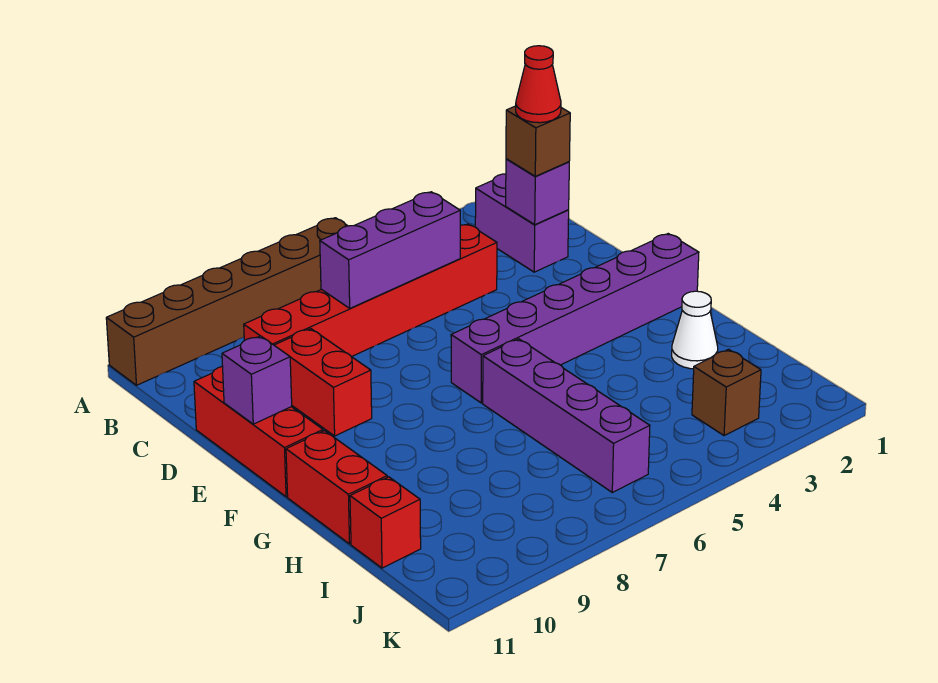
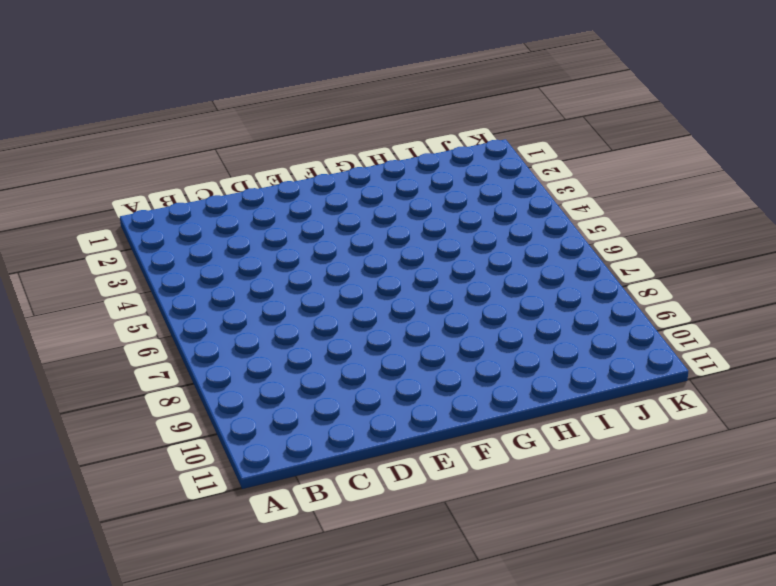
none -> brown brick A6:A11 level 1
none -> purple brick B2:C2 level 1
none -> red brick C4:C9 level 1

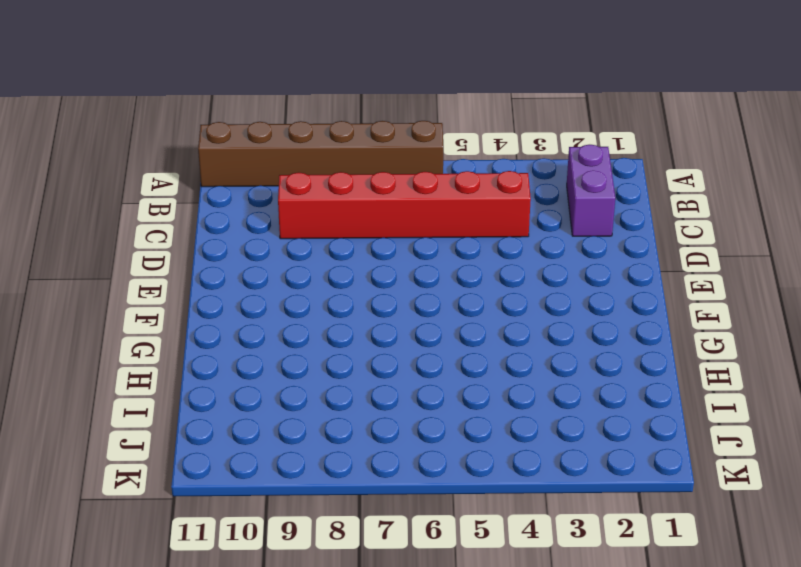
none -> red brick D9:E9 level 1
none -> red brick D11:F11 level 1
none -> purple brick F1:F6 level 1

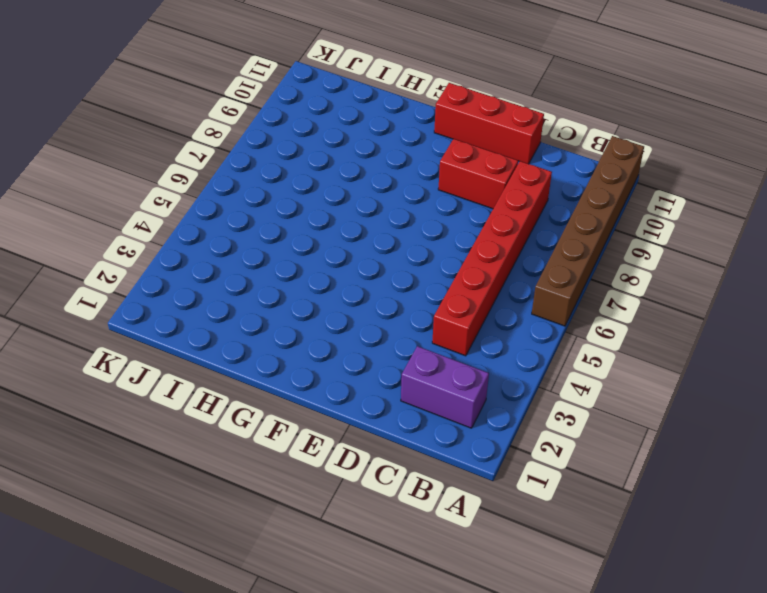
none -> purple brick F1:F6 level 1
none -> purple brick G6:J6 level 1
none -> red brick G11:H11 level 1

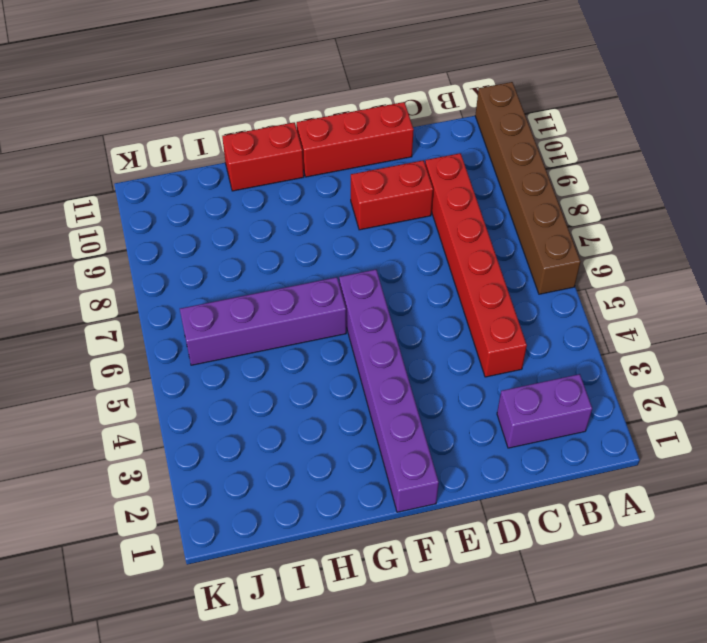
none -> white cone H2 level 1
none -> red brick I11 level 1
none -> brown brick J3 level 1

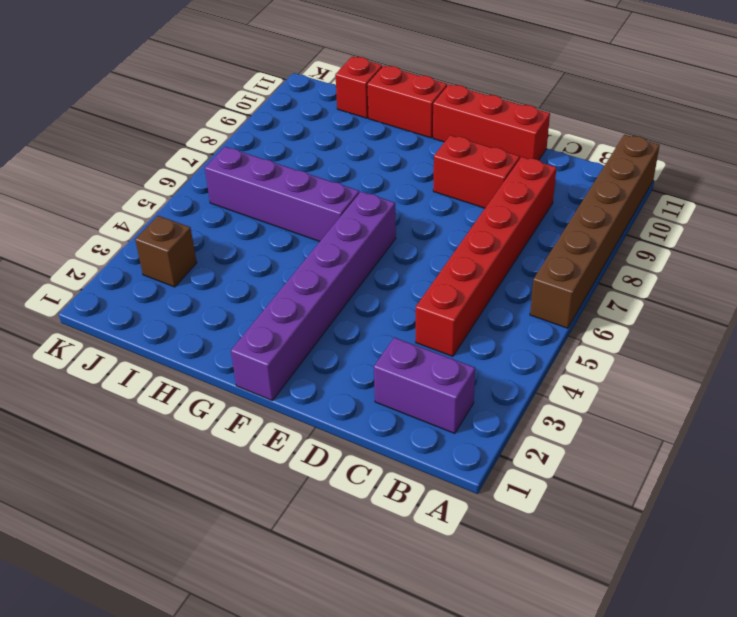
none -> white cone H2 level 1
none -> purple brick C2 level 2
none -> purple brick C5:C7 level 2

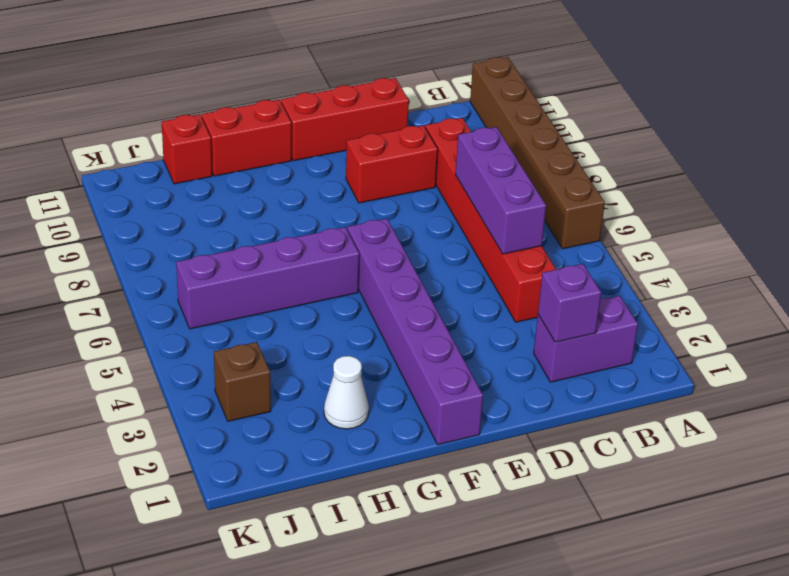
none -> purple brick E11 level 2
none -> brown brick C2 level 3
none -> red cone C2 level 4

